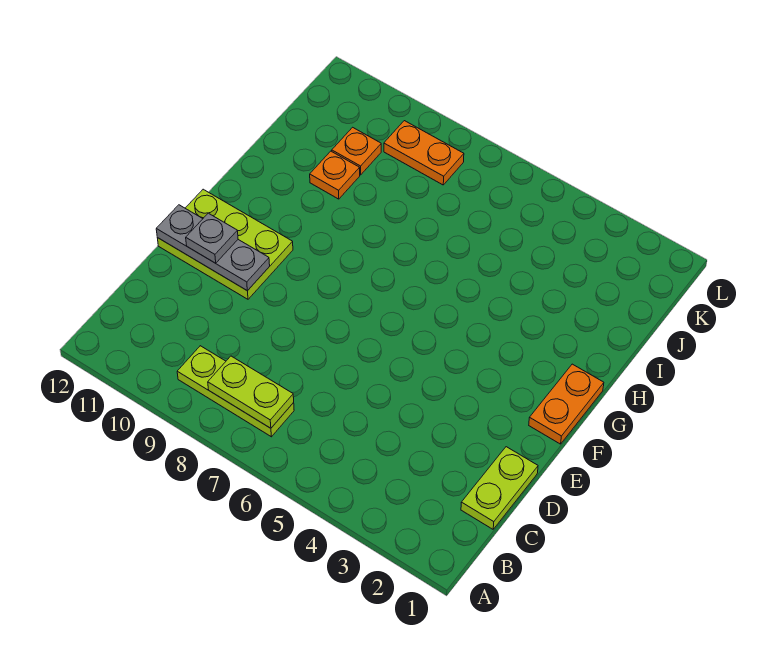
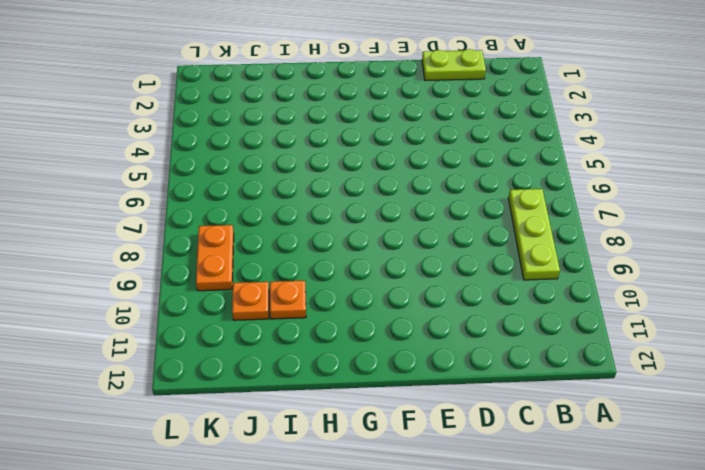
none -> lime plate E10:F12 level 1
none -> orange plate F1:G1 level 1

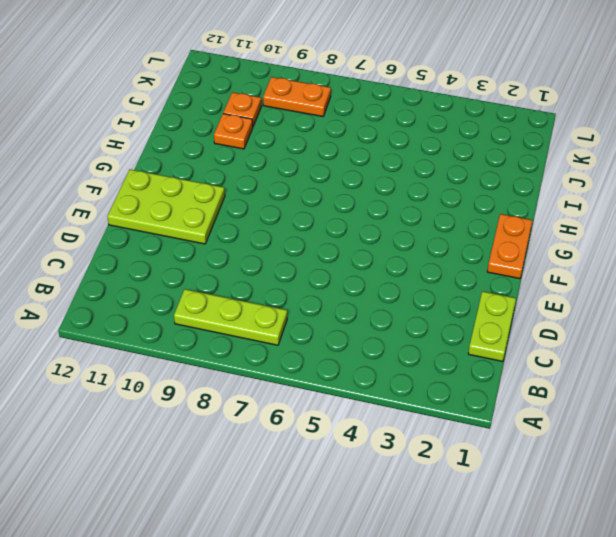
none -> lime plate B7:B8 level 2
none -> grey plate E10:E12 level 2

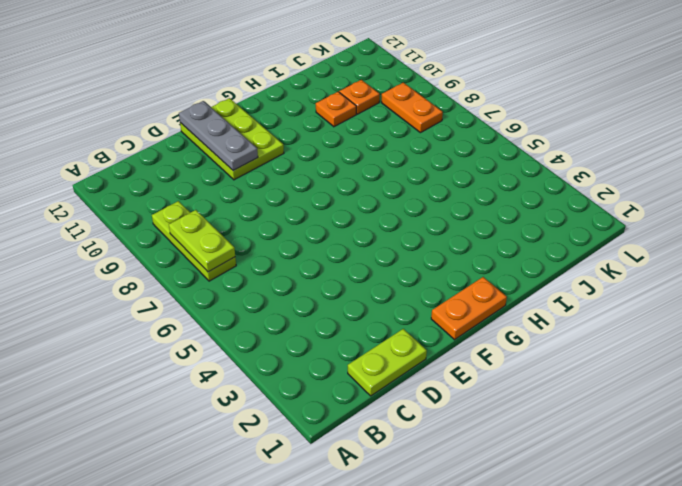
none -> grey plate E11 level 3

